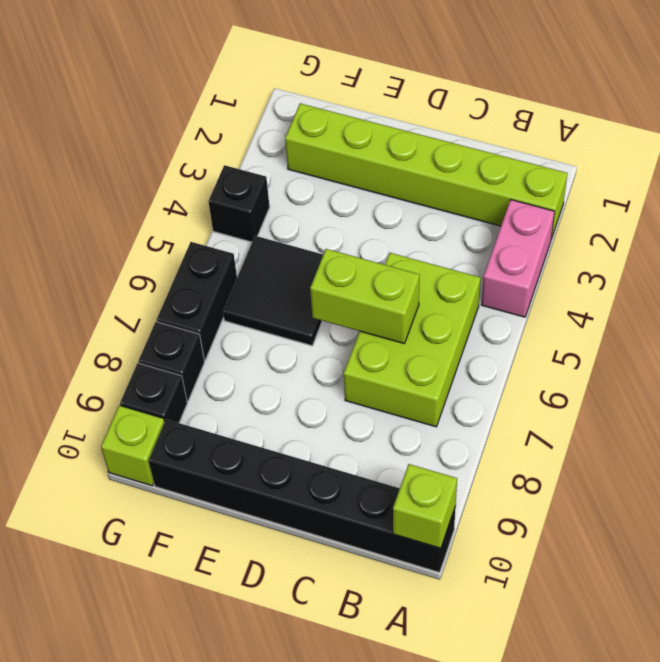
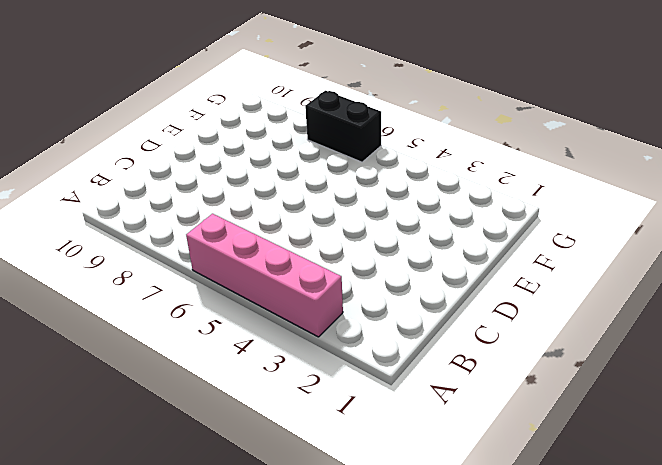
pink brick A3:A6 level 1 -> pink brick A3:A4 level 1
none -> lime brick A2:F2 level 1
none -> black brick A10:F10 level 1
none -> lime brick B5:C7 level 1

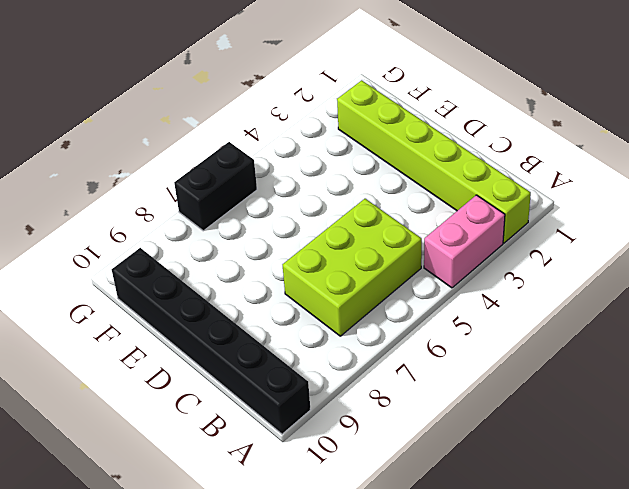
none -> black tile E5:F6 level 1
none -> black brick G4 level 1
none -> black brick G8 level 1

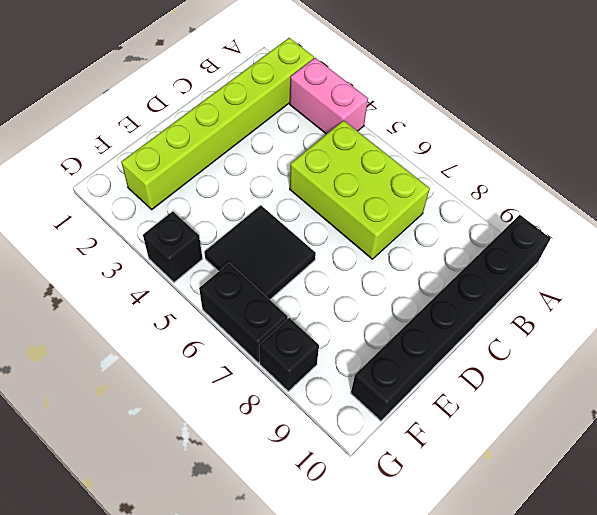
none -> black brick G9 level 1
none -> lime brick G10 level 1
none -> lime brick A10 level 2

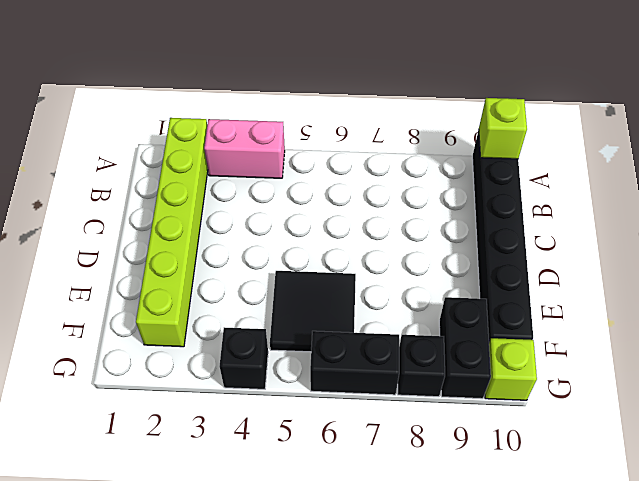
black brick F9:G9 level 1 -> black brick G9 level 1
none -> lime brick B5:C7 level 1
none -> lime brick C6:D6 level 2

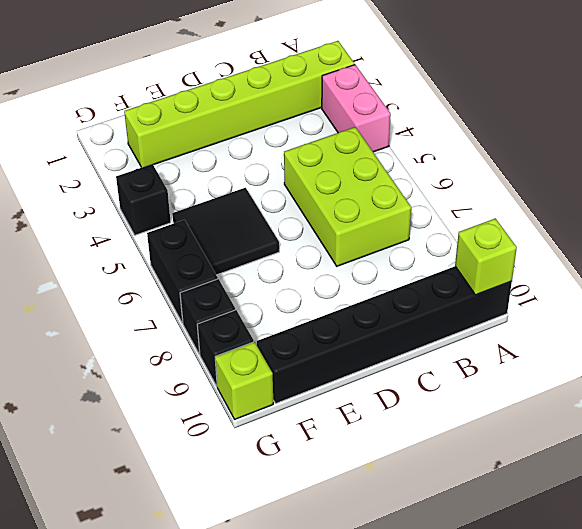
none -> lime brick C6:D6 level 2

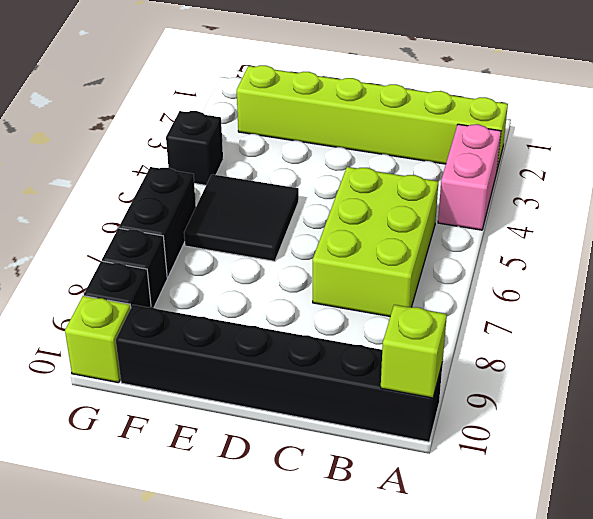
none -> lime brick C6:D6 level 2

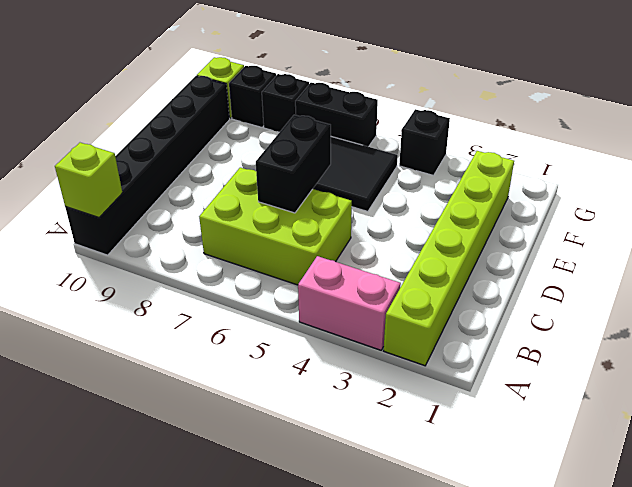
black brick C6:D6 level 2 -> lime brick C6:D6 level 2

